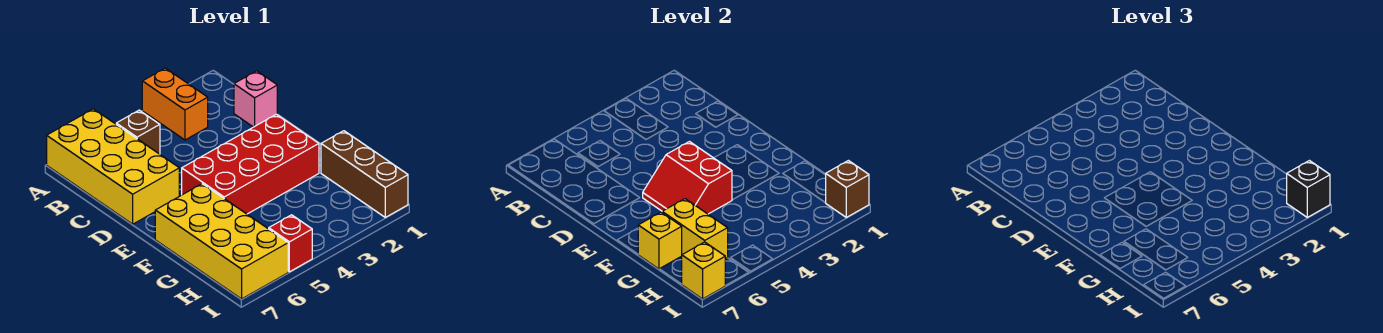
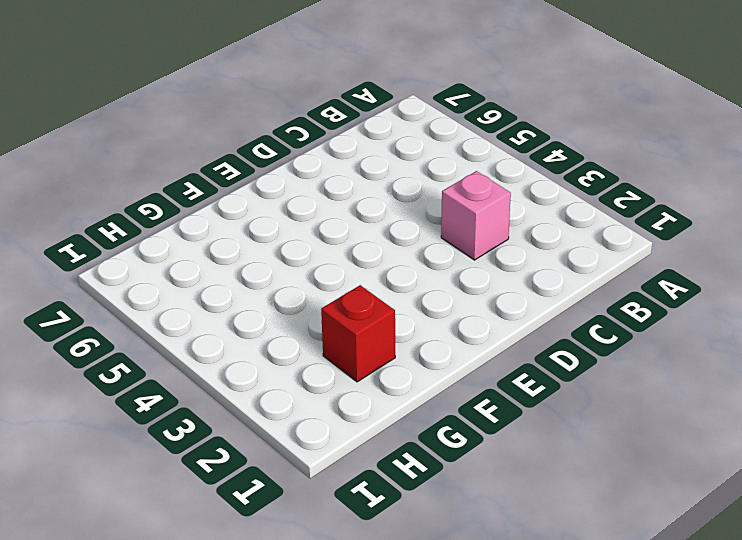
pink brick C3 level 1 -> pink brick C1 level 1
red brick G2 level 1 -> red brick I5 level 1
none -> orange brick A3:B3 level 1
none -> yellow brick A6:D7 level 1
none -> brown brick B5 level 1

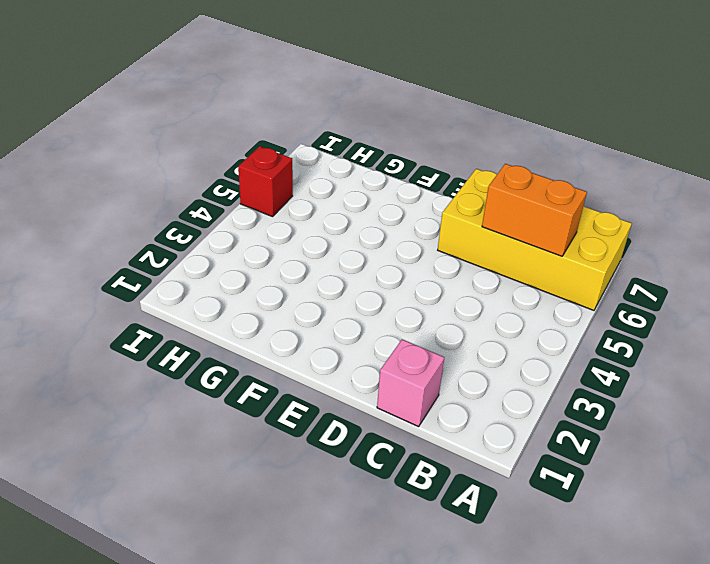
orange brick B6:C6 level 2 -> orange brick A3:B3 level 1
none -> brown brick B5 level 1
none -> red brick E2:F5 level 1
none -> yellow brick F6:I7 level 1

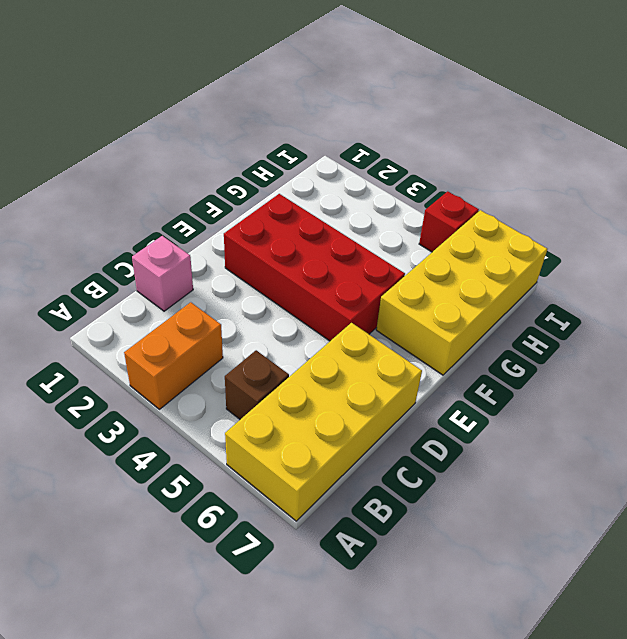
none -> brown brick G1:I1 level 1
none -> red slope E4:F5 level 2 top 4
none -> yellow brick G6:H6 level 2

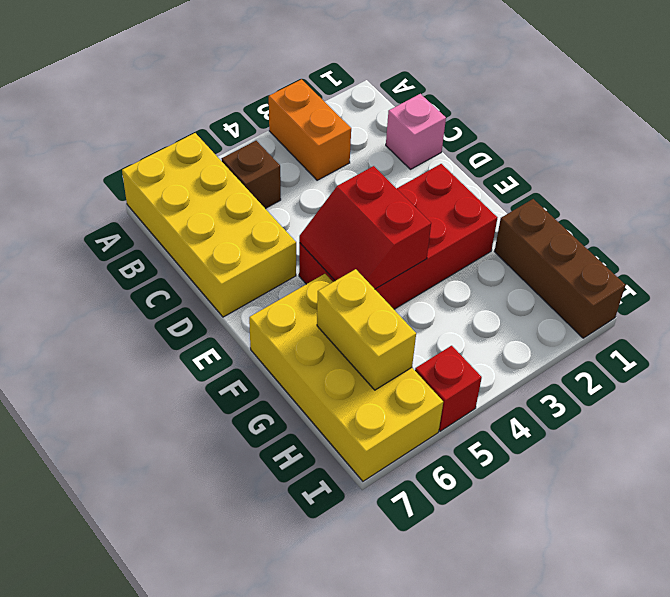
none -> yellow brick G7 level 2
none -> brown brick I1 level 2
none -> yellow brick I7 level 2

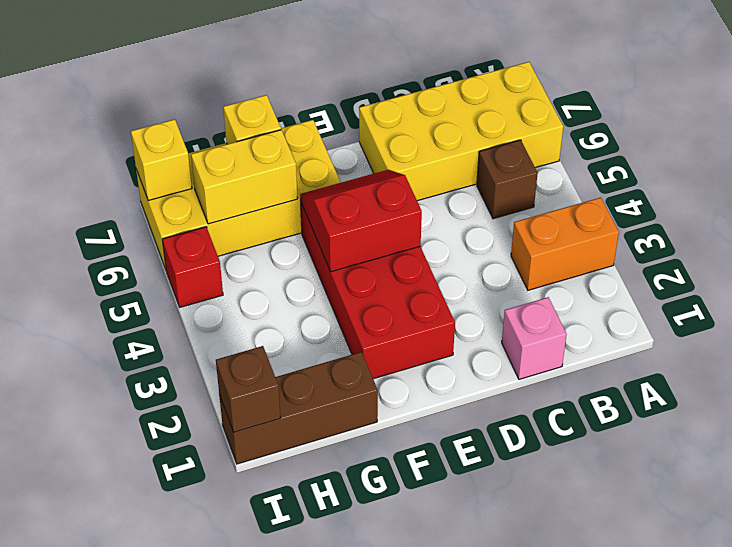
none -> black brick I1 level 3

